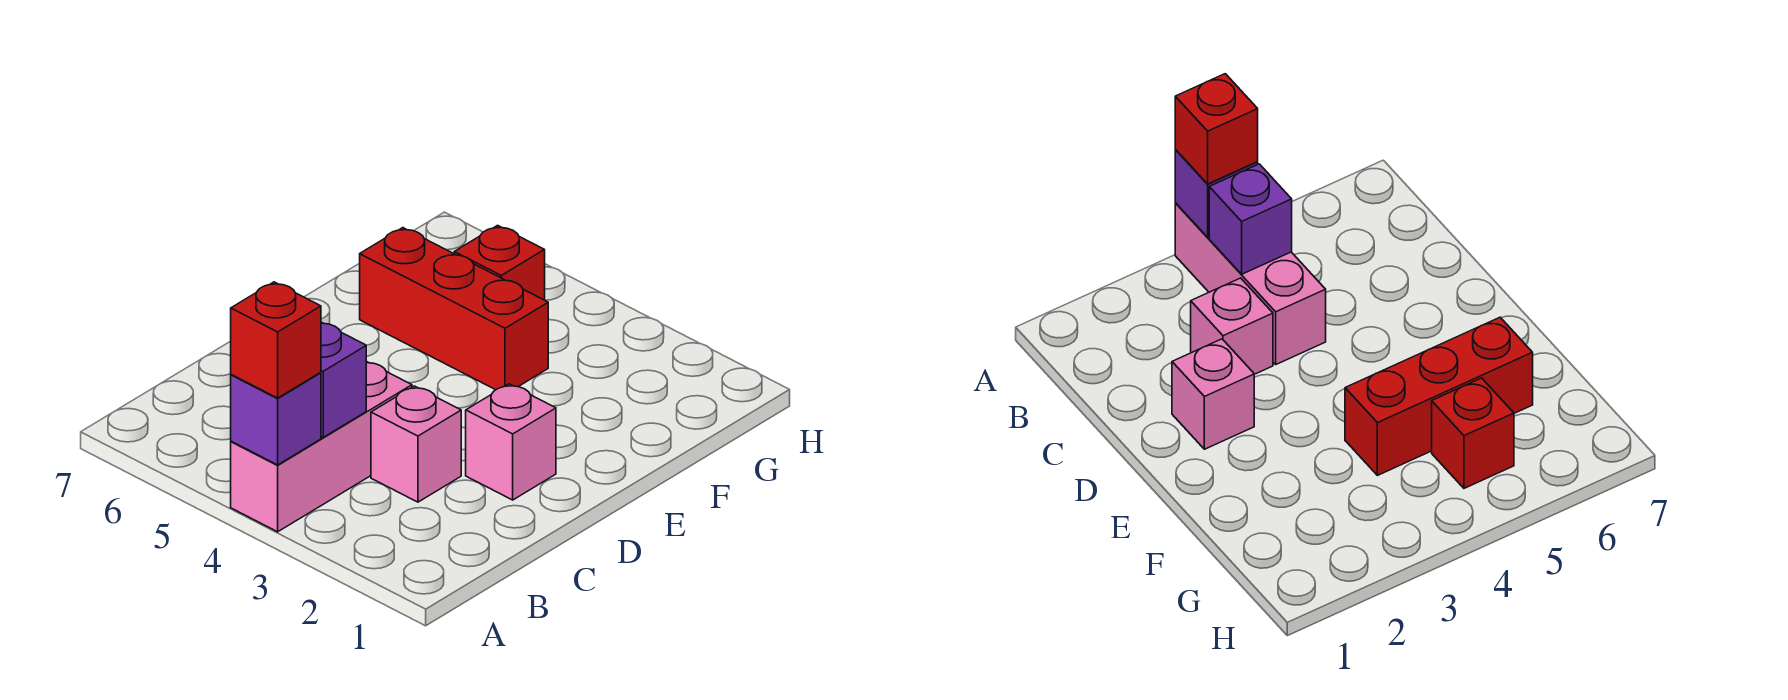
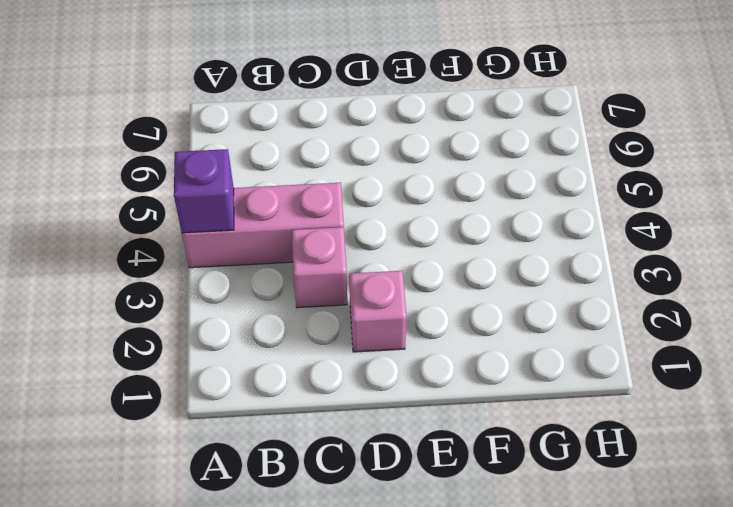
none -> red brick F4:F6 level 1
none -> red brick G5 level 1

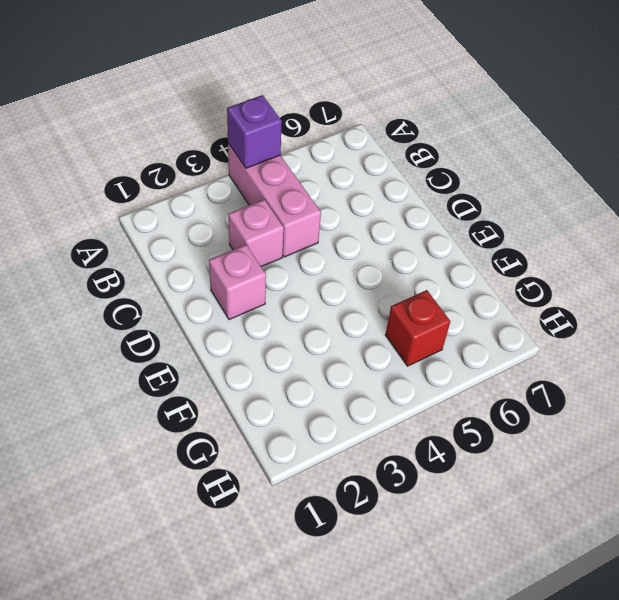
none -> red brick F4:F6 level 1
none -> purple brick B4 level 2

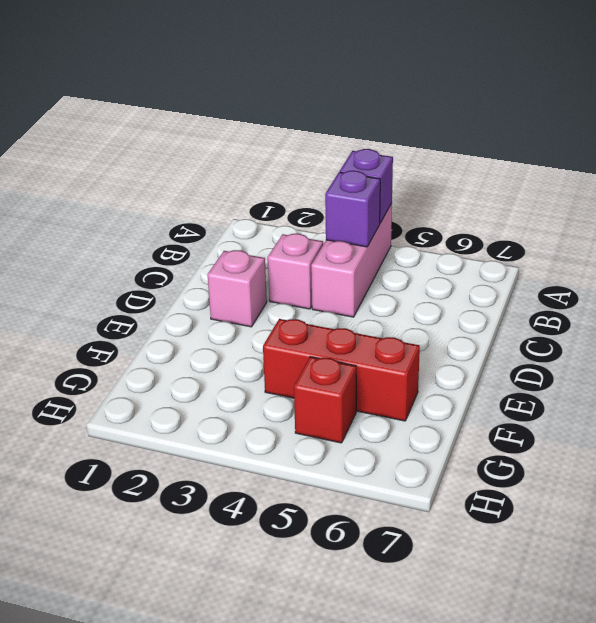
none -> red brick A4 level 3

